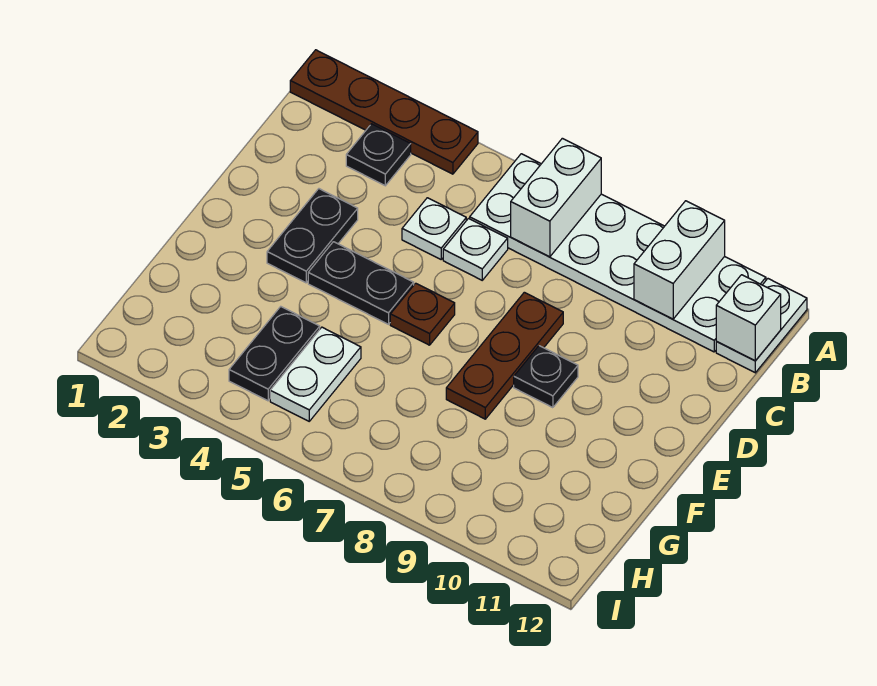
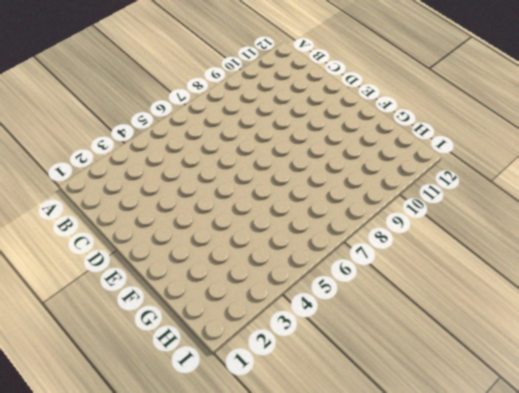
none -> brown plate A1:A4 level 1
none -> white plate A6:B11 level 1
none -> white plate A12:B12 level 1

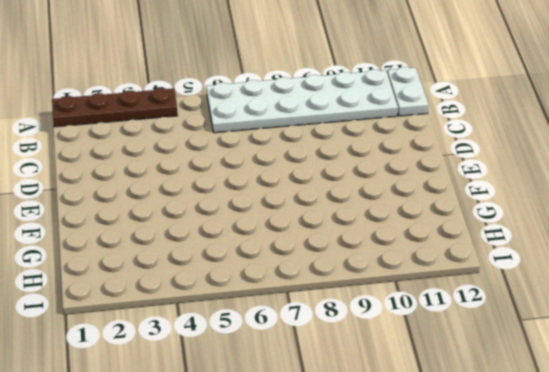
none -> black plate B3 level 1
none -> white plate C5 level 1
none -> white plate C6 level 1

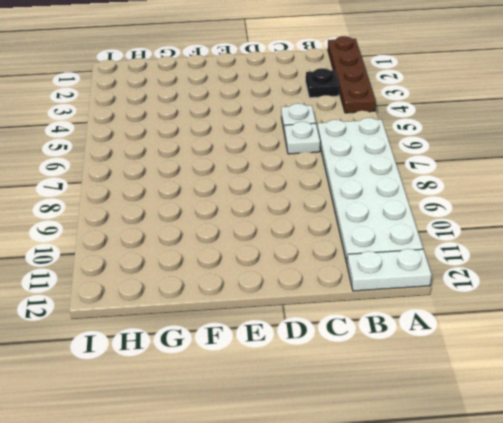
none -> black plate D3:E3 level 1
none -> brown plate D8:F8 level 1
none -> black plate E4:E5 level 1

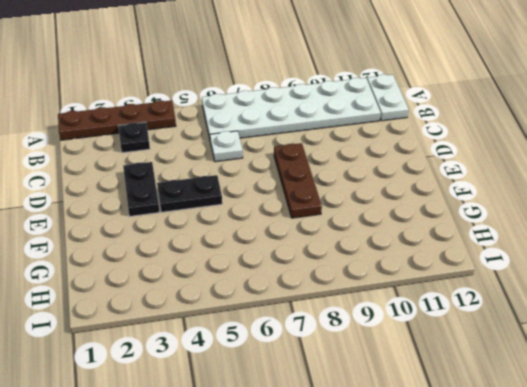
none -> white plate C5 level 1
none -> brown plate E6 level 1
none -> black plate E9 level 1

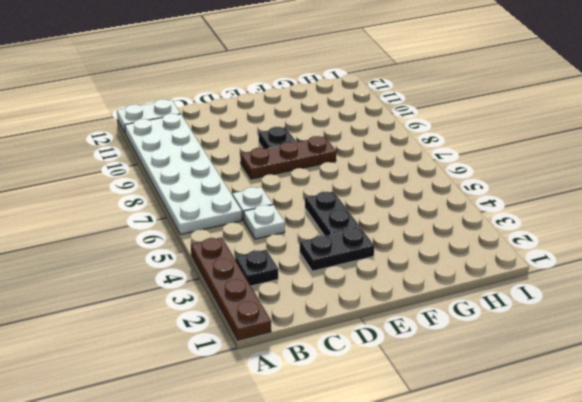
none -> brown plate E6 level 1
none -> black plate G4:H4 level 1
none -> white plate G5:H5 level 1

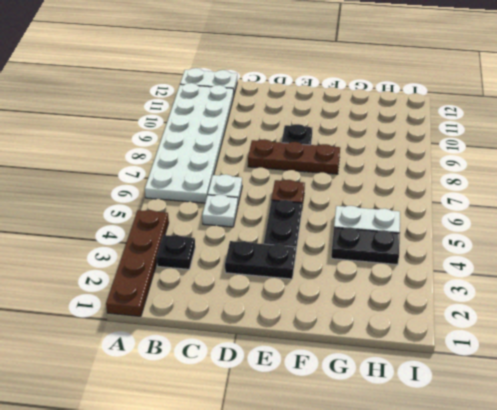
none -> white brick A7:B7 level 2
none -> white brick A10:B10 level 2
none -> white brick B12 level 2

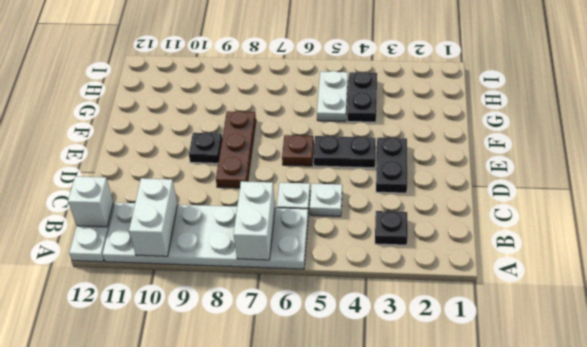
none -> brown plate A1:A4 level 1

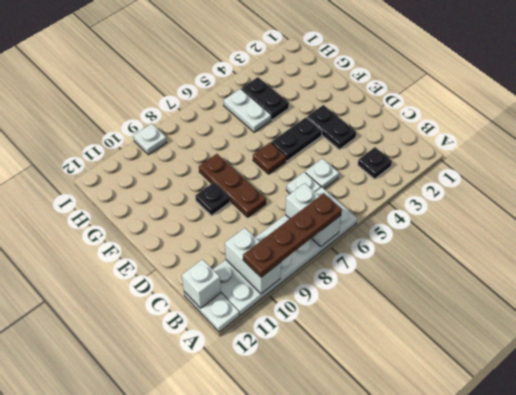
brown plate A7:A10 level 3 -> brown plate A1:A4 level 1
white plate I9 level 1 -> none

